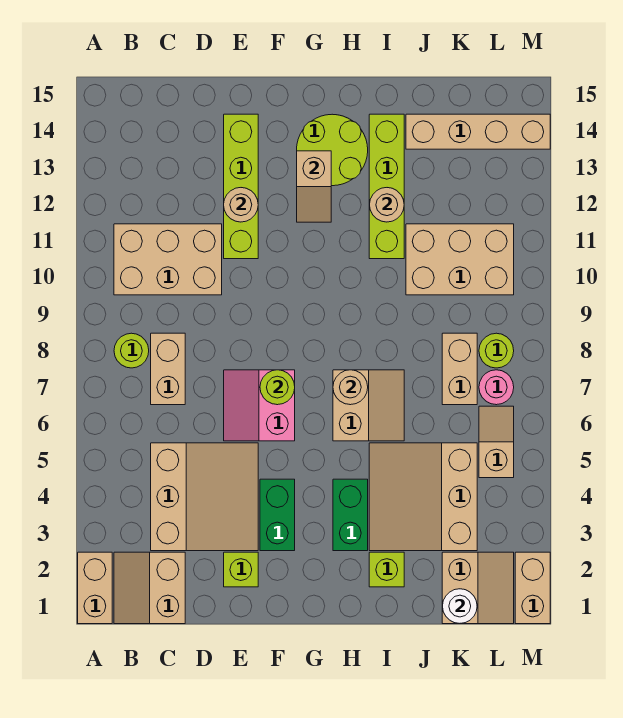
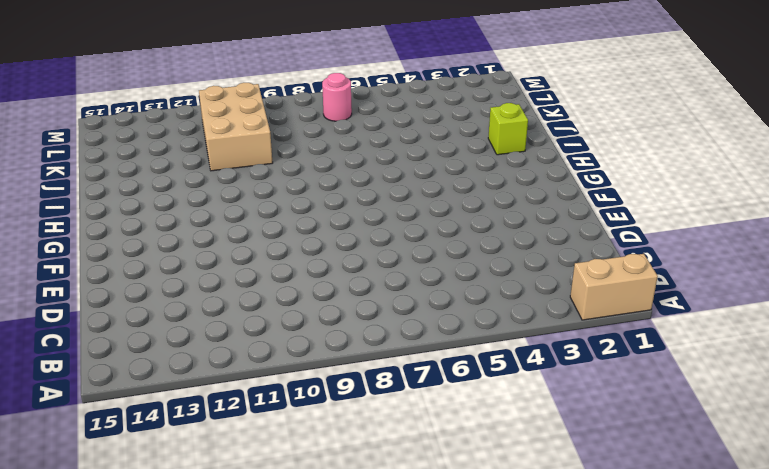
none -> tan slope B1:C2 level 1 top C
none -> lime round brick B8 level 1
none -> tan brick B10:D11 level 1
none -> tan slope C3:E5 level 1 top C

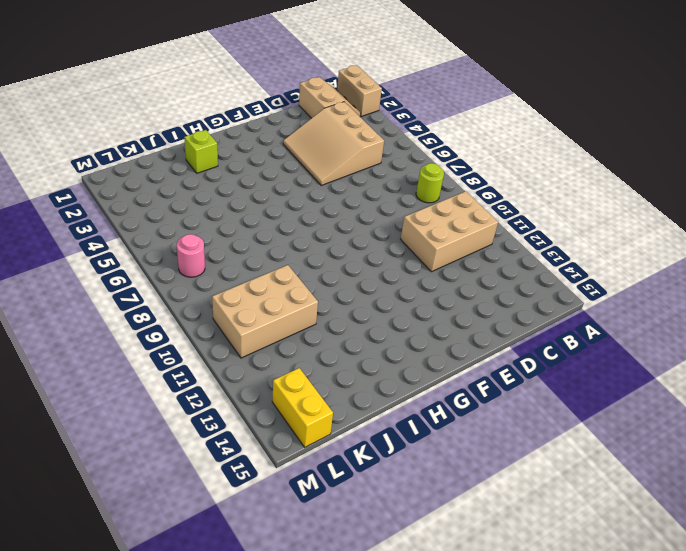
yellow brick L14:L15 level 1 -> tan brick J14:M14 level 1
none -> tan brick C7:C8 level 1
none -> lime brick E2 level 1
none -> pink slope E6:F7 level 1 top F
none -> lime brick E11:E14 level 1

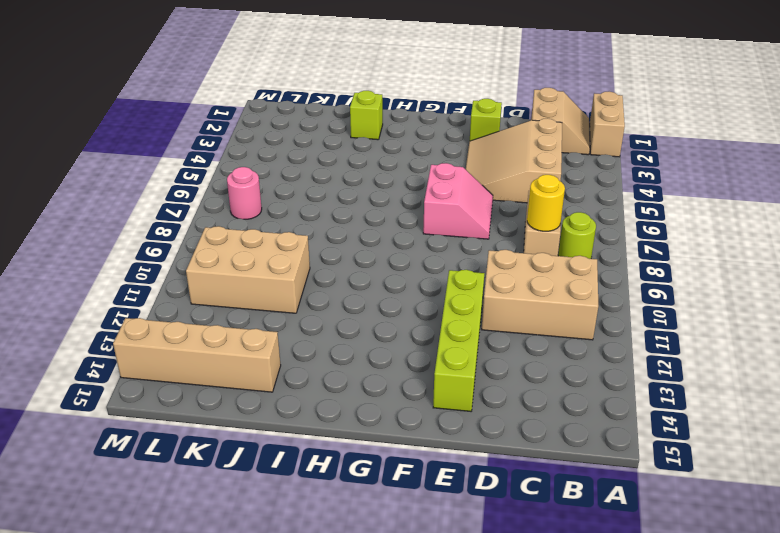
yellow round brick C8 level 2 -> none
none -> green brick F3:F4 level 1
none -> lime round brick G13:H14 level 1
none -> green brick H3:H4 level 1
none -> tan slope H6:I7 level 1 top H

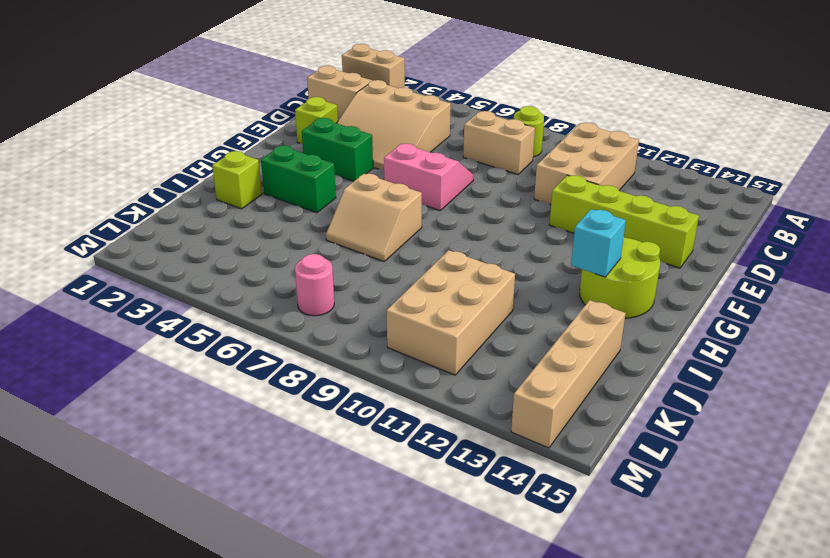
cyan brick H13 level 2 -> none
none -> tan slope I3:K5 level 1 top K
none -> lime brick I11:I14 level 1
none -> tan slope K1:L2 level 1 top K
none -> tan brick K7:K8 level 1

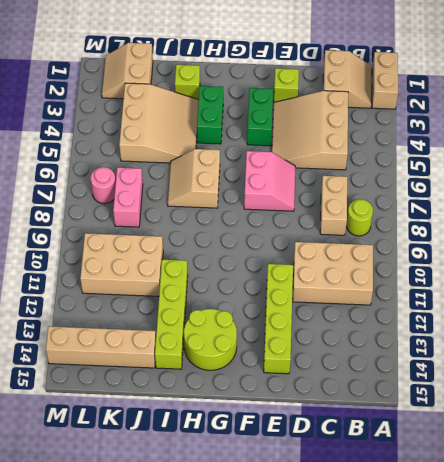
pink brick K7:K8 level 1 -> tan brick K7:K8 level 1
none -> tan slope L5:L6 level 1 top 5
none -> lime round brick L8 level 1
none -> tan brick M1:M2 level 1
none -> tan round brick E12 level 2

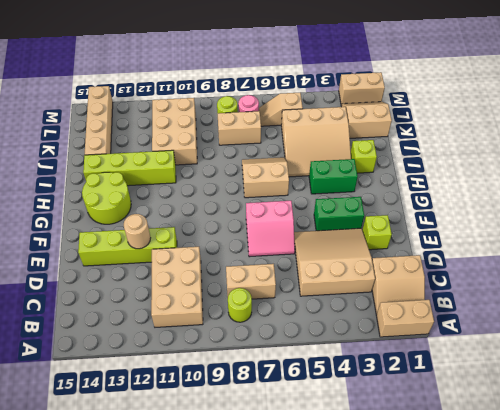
none -> lime round brick F7 level 2
none -> tan slope G12:G13 level 2 top 13
none -> tan round brick H7 level 2
none -> tan round brick I12 level 2

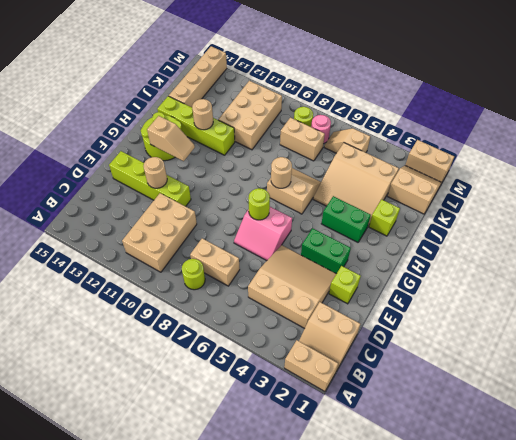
none -> white round brick K1 level 2

